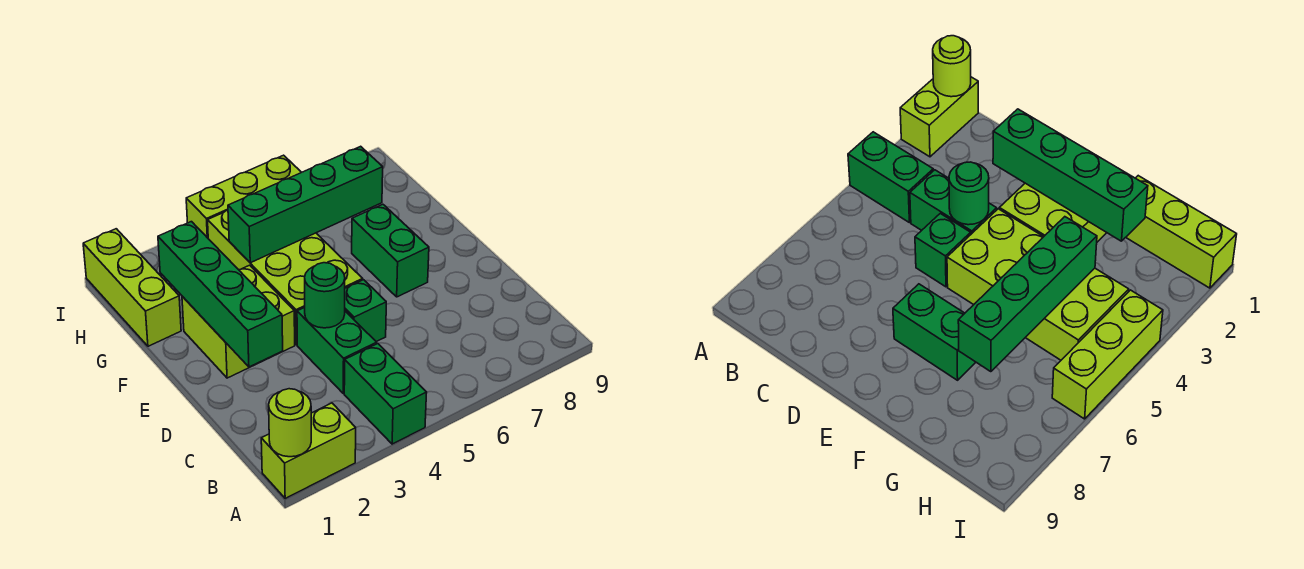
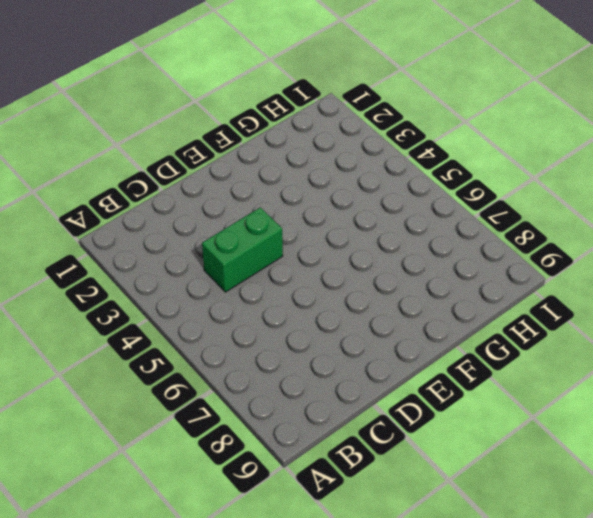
none -> lime brick A1:A2 level 1
none -> green brick A4:B4 level 1
none -> green brick D5 level 1

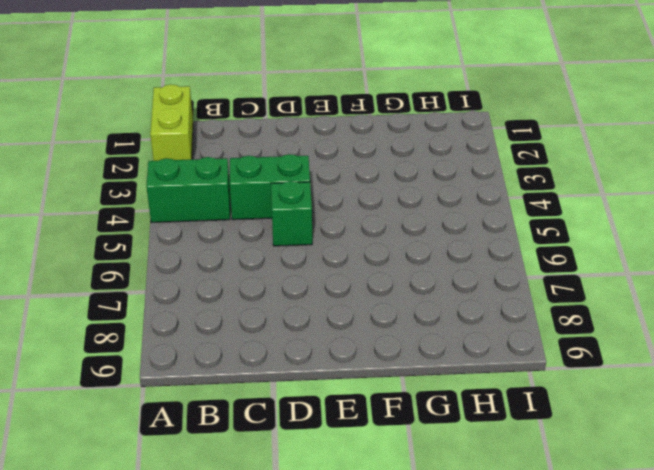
none -> lime brick E2:F3 level 1
none -> lime brick E4:H5 level 1
none -> green brick E7:F7 level 1

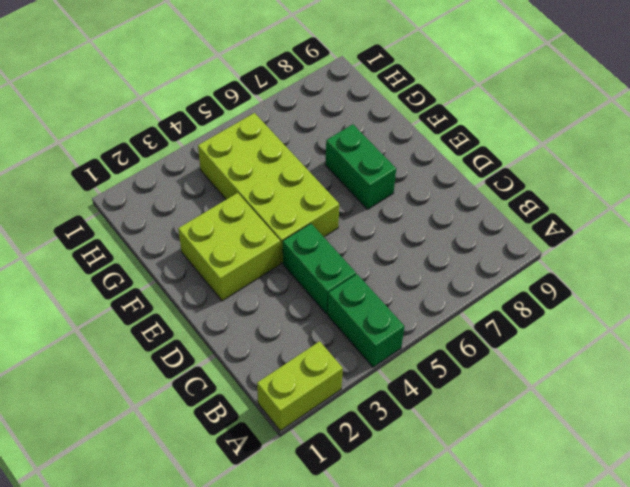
none -> green brick D5 level 1
none -> lime brick G1:I1 level 1
none -> lime brick I4:I6 level 1

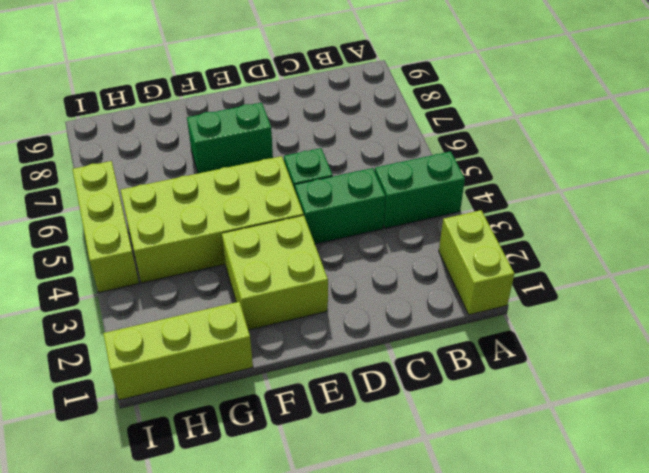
none -> lime round brick A1 level 2
none -> green brick D2:G2 level 2
none -> green round brick D4 level 2

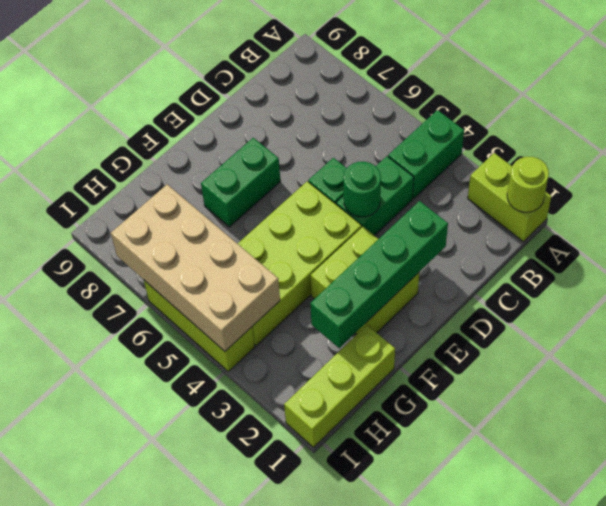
tan brick H4:I7 level 2 -> none
none -> green brick G4:G7 level 2

